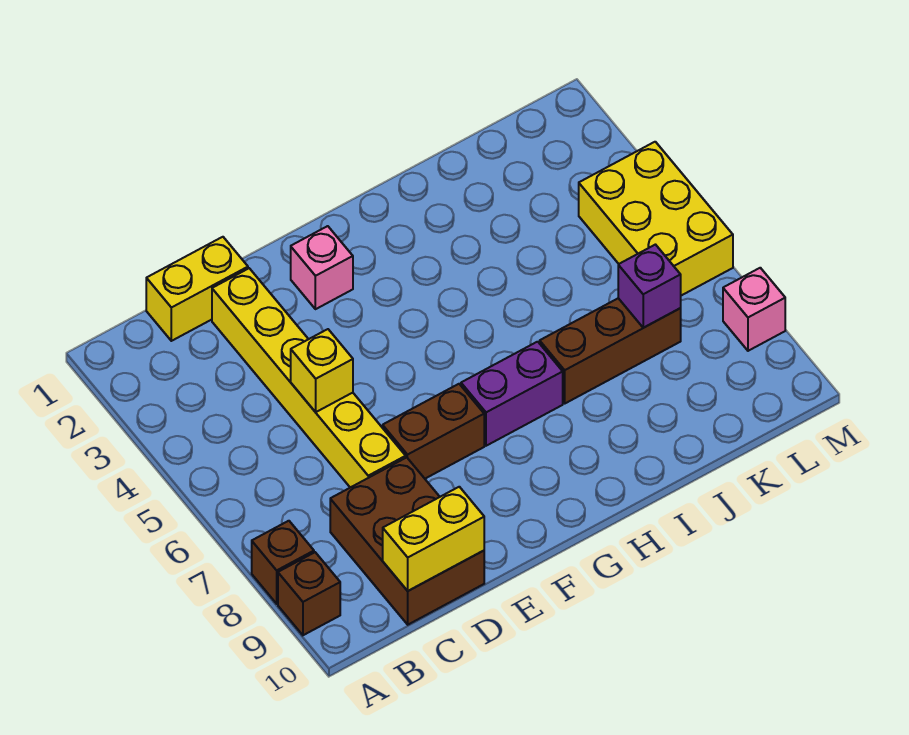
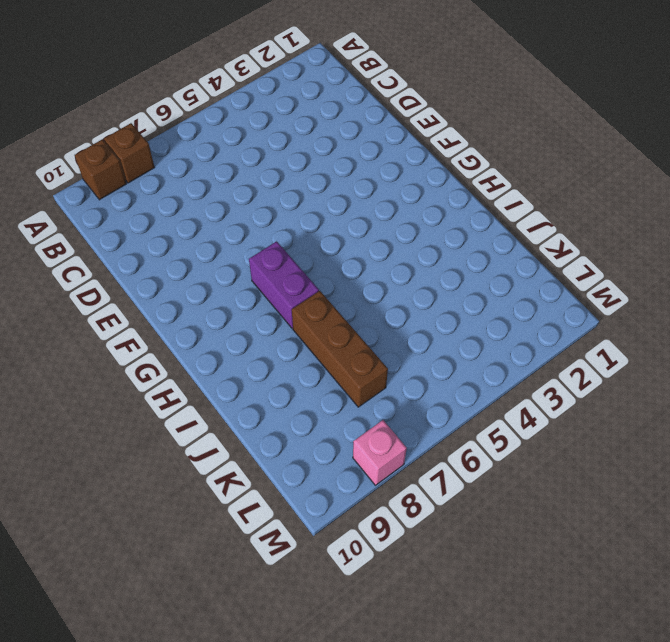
none -> yellow brick C1:D1 level 1
none -> brown brick C8:D10 level 1
none -> yellow brick D2:D7 level 1

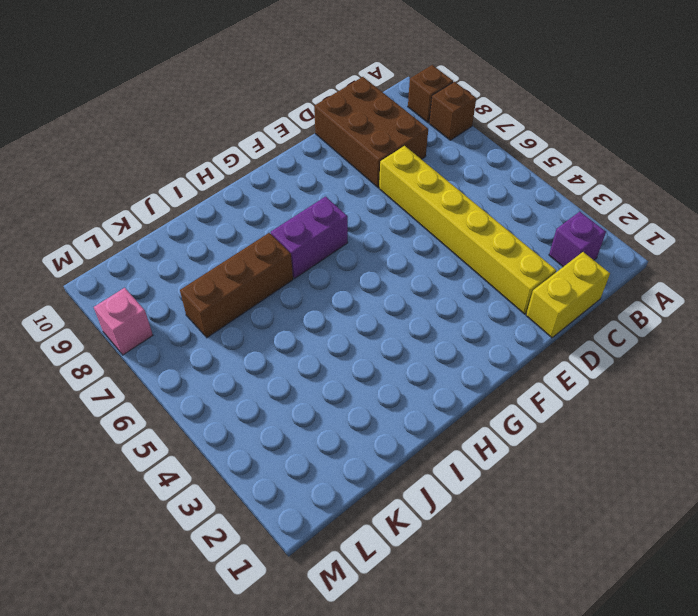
purple brick B2 level 1 -> purple brick K7 level 2
none -> brown brick E7:F7 level 1
none -> pink brick F2 level 1
none -> yellow brick L4:M6 level 1

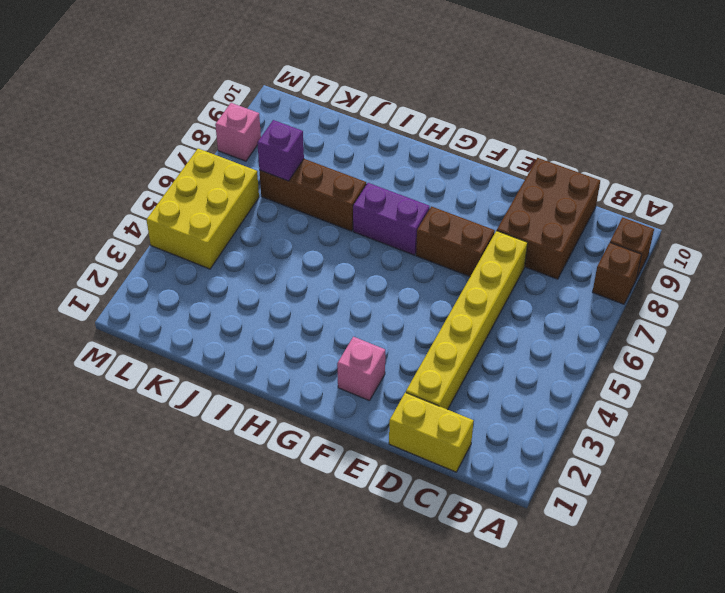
none -> yellow brick C10:D10 level 2
none -> yellow brick D5 level 2

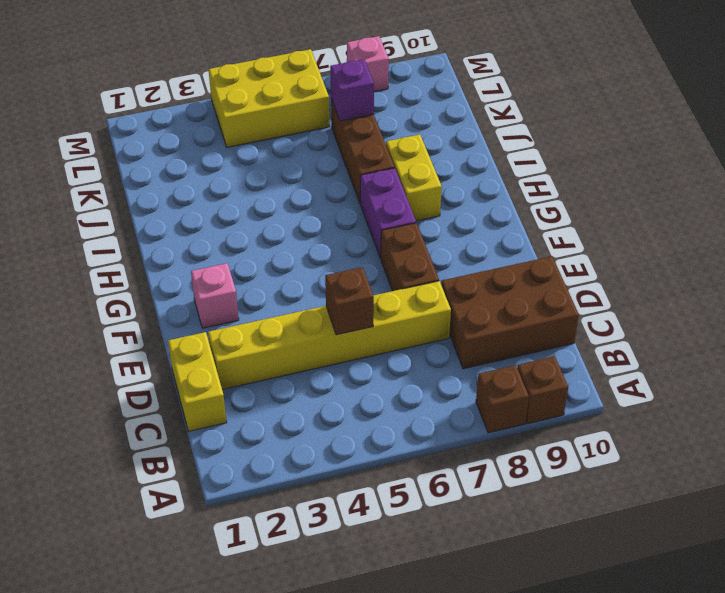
brown brick D5 level 2 -> yellow brick D5 level 2
yellow brick H8:I8 level 1 -> yellow brick C10:D10 level 2

